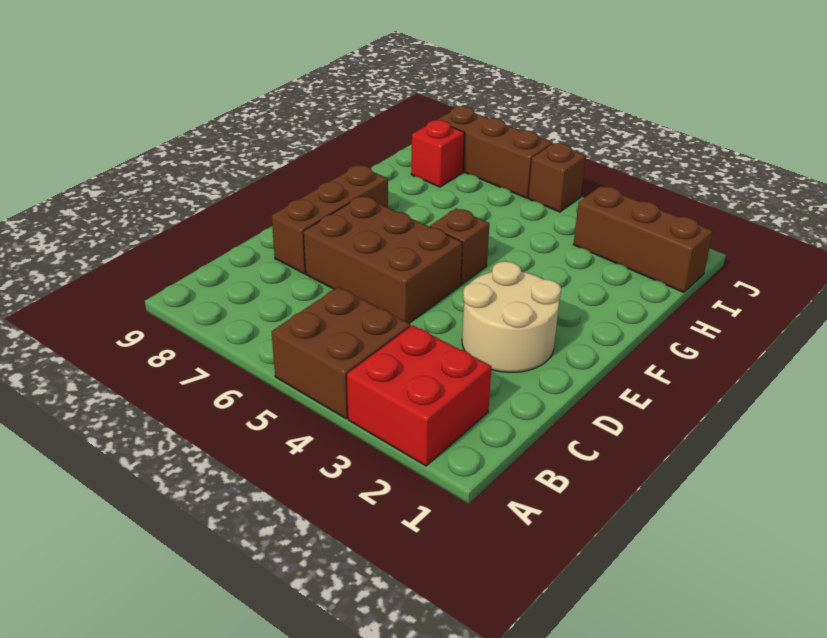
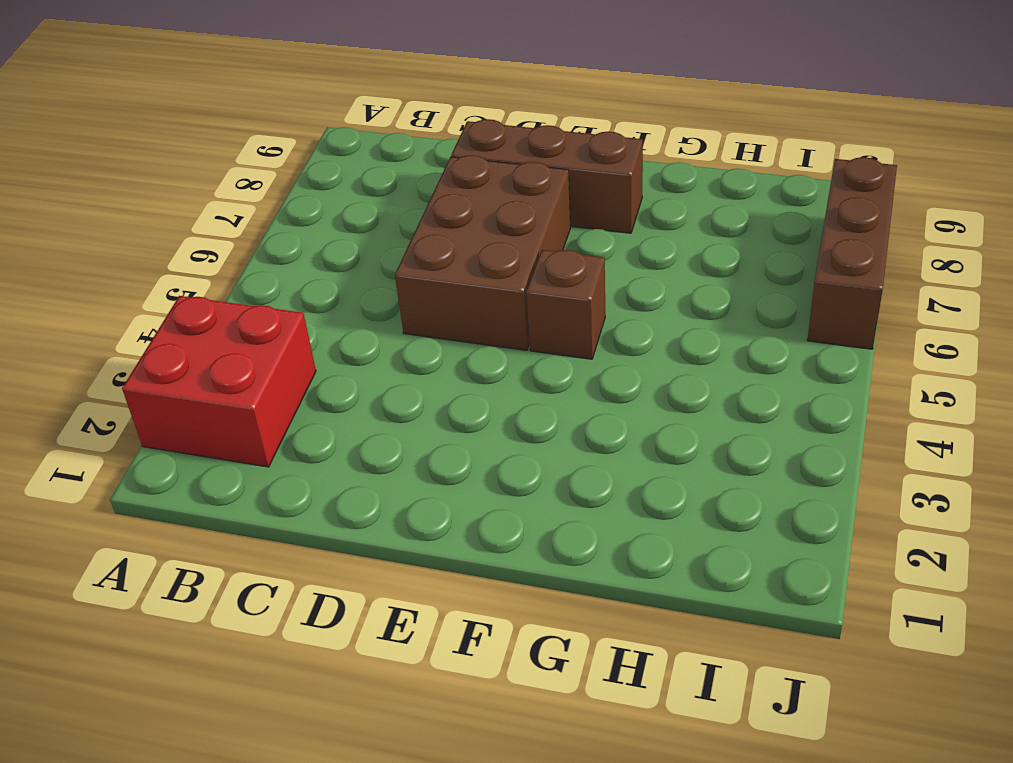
none -> brown brick A4:B5 level 1
none -> tan round brick D2:E3 level 1

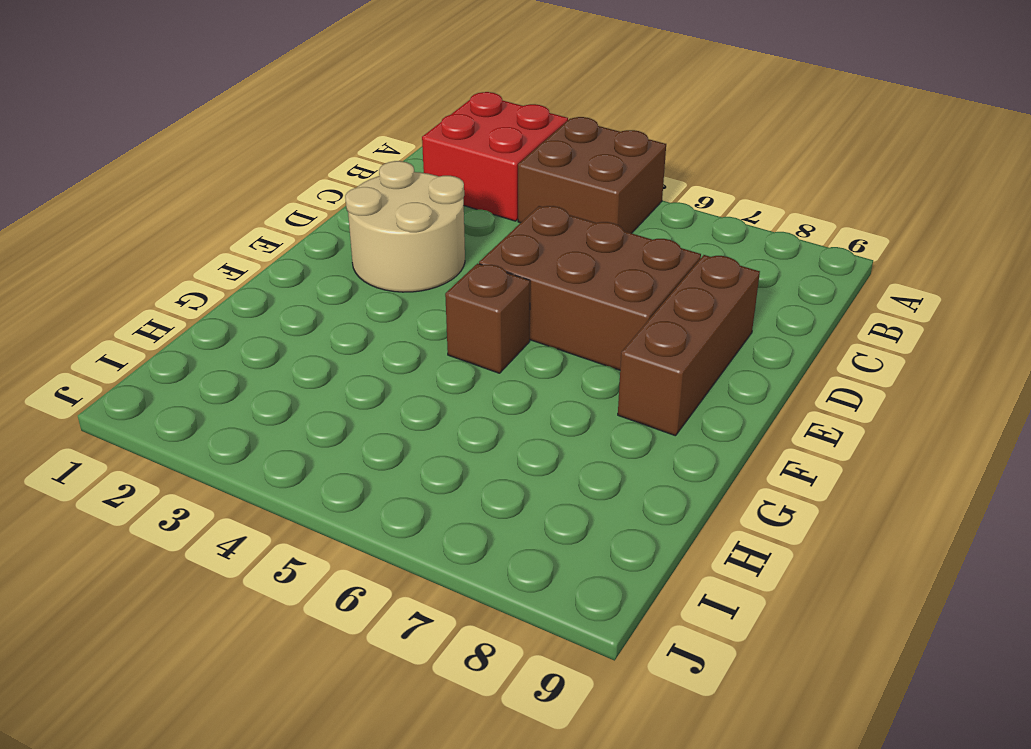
none -> brown brick I1:I3 level 1
none -> red brick I8 level 1

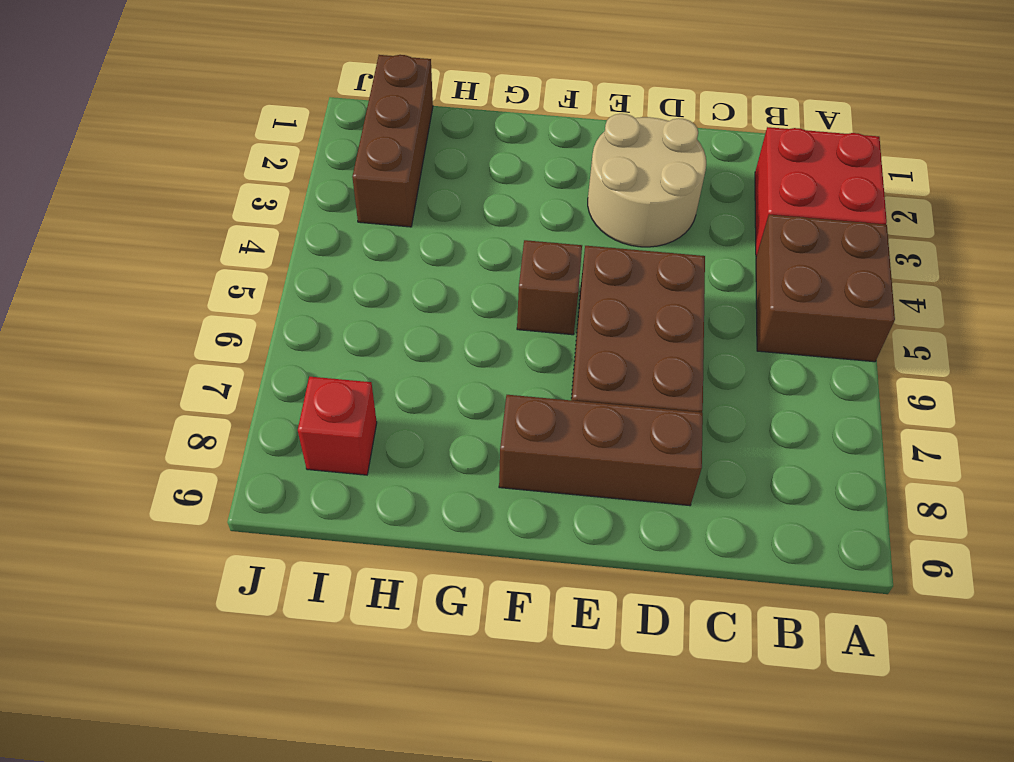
none -> brown brick J5 level 1
none -> brown brick J6:J8 level 1

